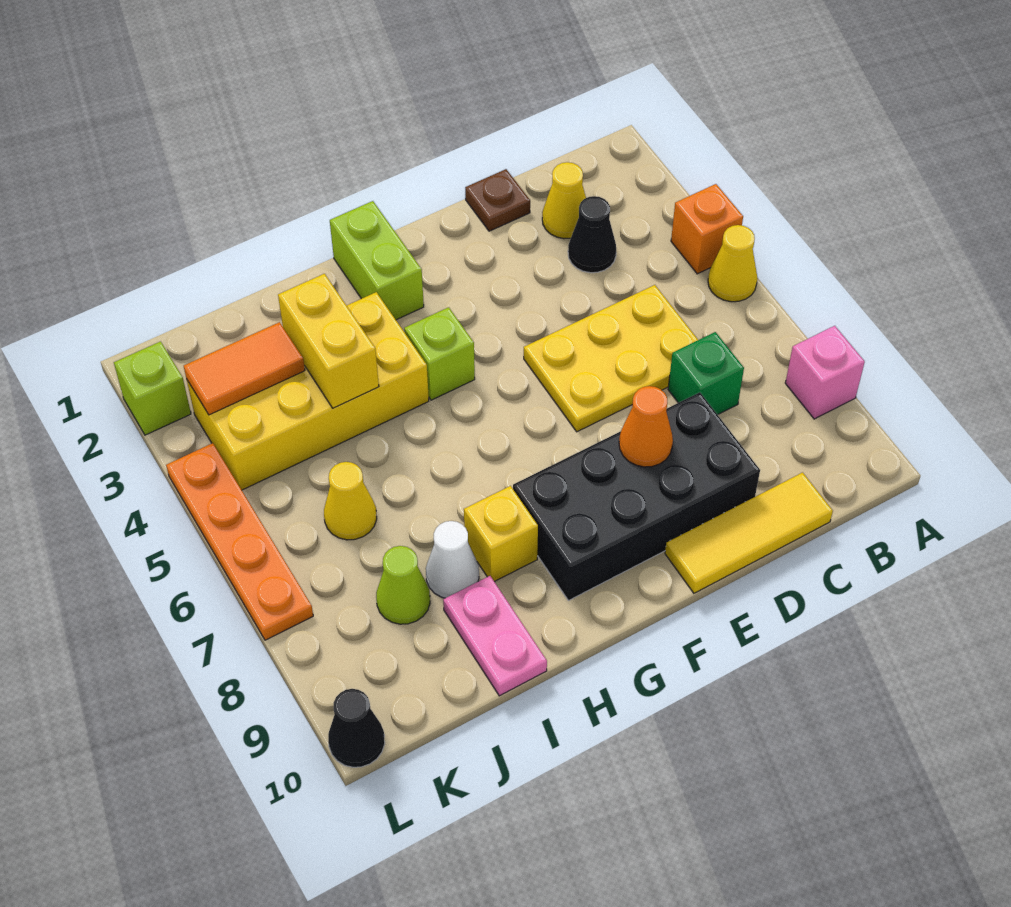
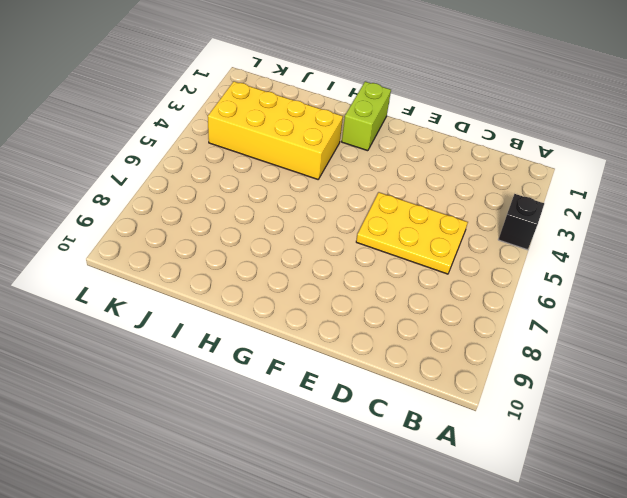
black brick A4 level 1 -> orange brick A4 level 1
none -> yellow cone A5 level 1
none -> pink brick A8 level 1
none -> yellow cone C2 level 1

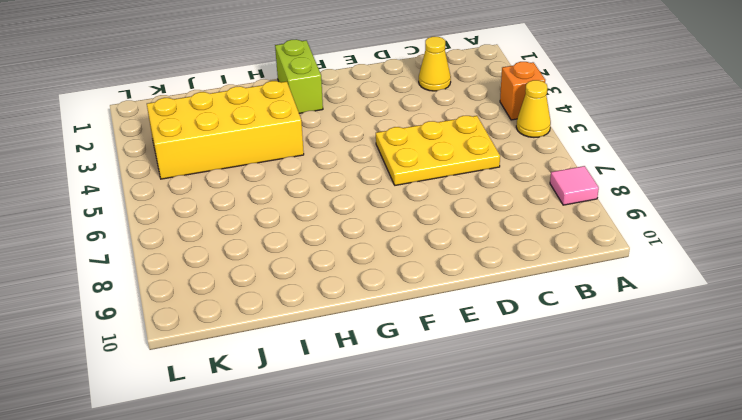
pink tile A8 level 1 -> pink brick A8 level 1
none -> black cone C3 level 1
none -> green brick C7 level 1
none -> yellow tile C10:E10 level 1

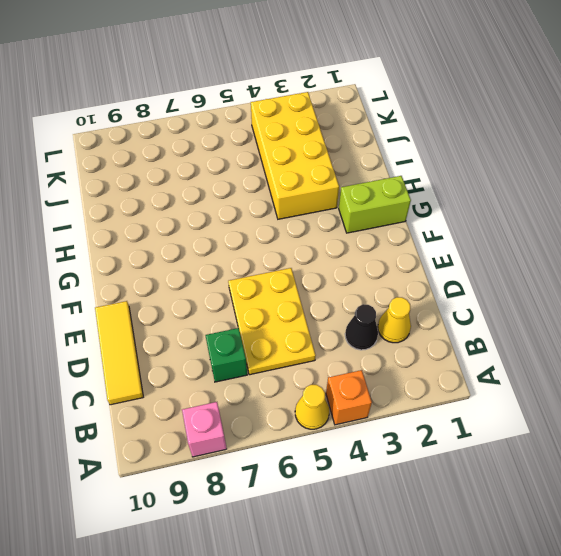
none -> brown plate D1 level 1
none -> black brick D8:G9 level 1
none -> lime brick G4 level 1

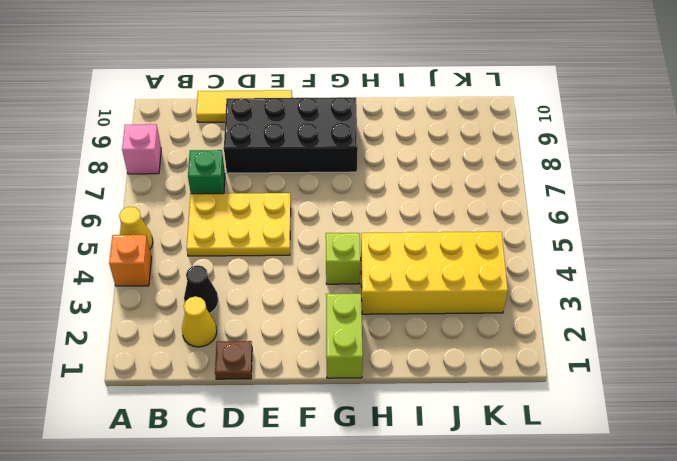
none -> yellow brick H8 level 1
none -> white cone I8 level 1
none -> pink plate I9:I10 level 1

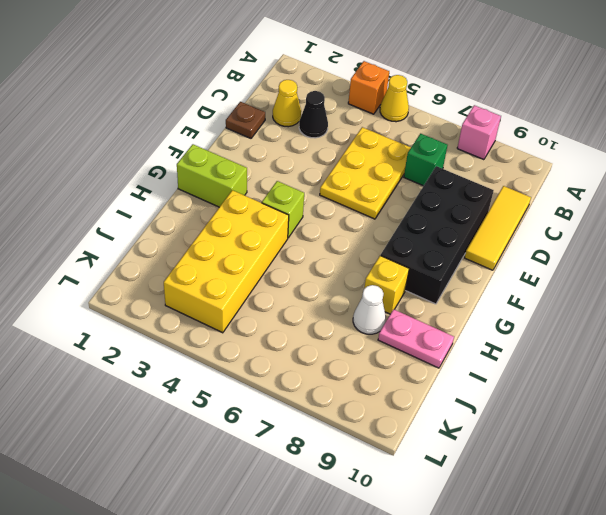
none -> yellow cone J6 level 1
none -> lime cone J8 level 1
none -> lime brick L2 level 1

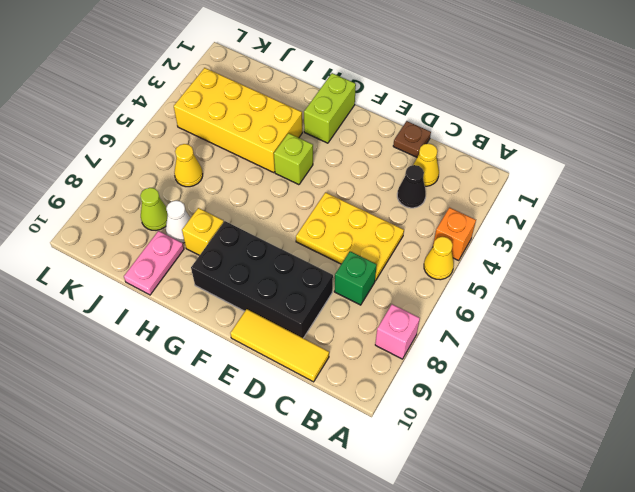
none -> lime brick L2 level 1
none -> orange plate L4:L7 level 1
none -> black cone L10 level 1

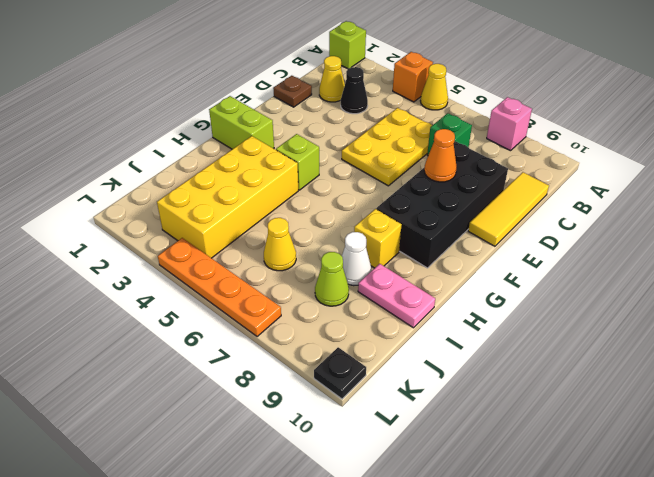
lime brick A1 level 1 -> lime brick L2 level 1
black plate L10 level 1 -> black cone L10 level 1
none -> yellow brick I3:I4 level 2
none -> orange tile J3:K3 level 2

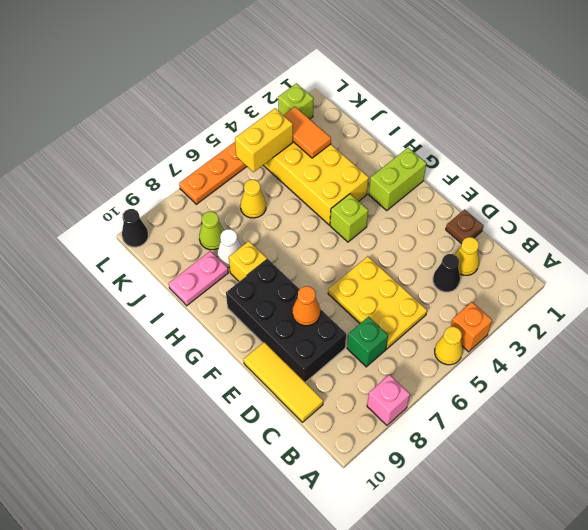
yellow brick K4:K5 level 2 -> yellow brick I3:I4 level 2

